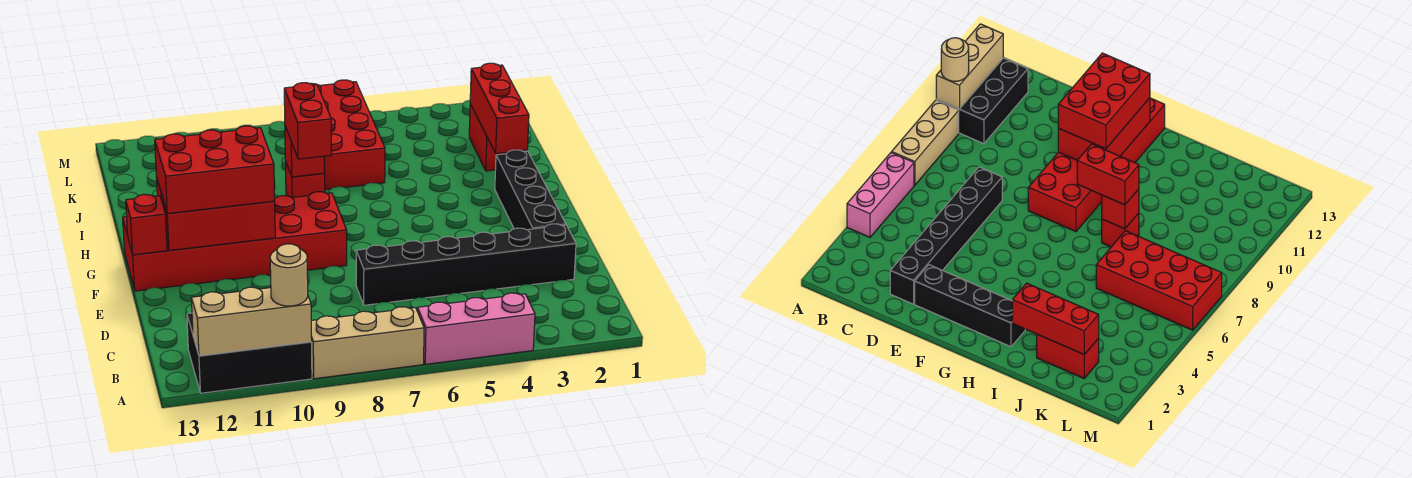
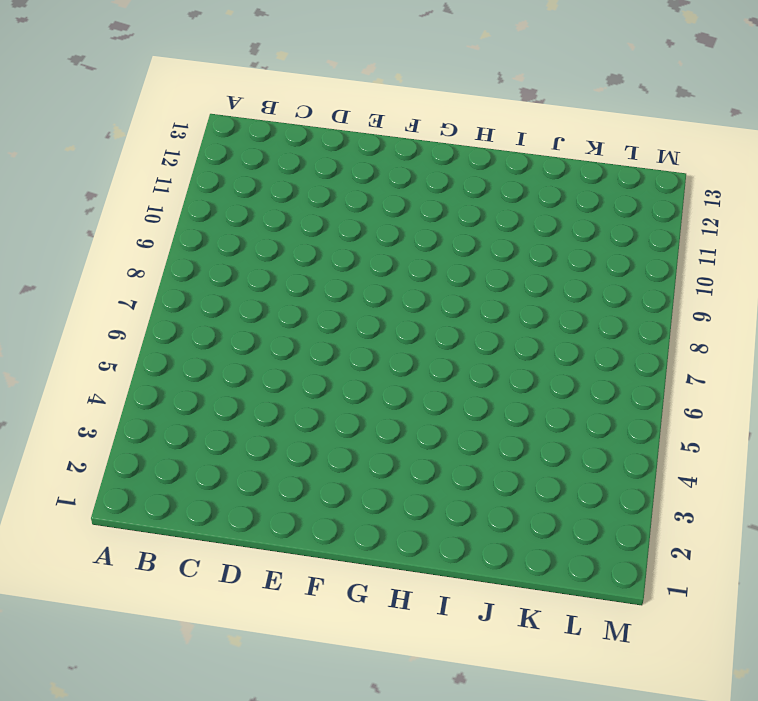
none -> pink brick A4:A6 level 1
none -> tan brick A7:A9 level 1
none -> black brick A10:B12 level 1

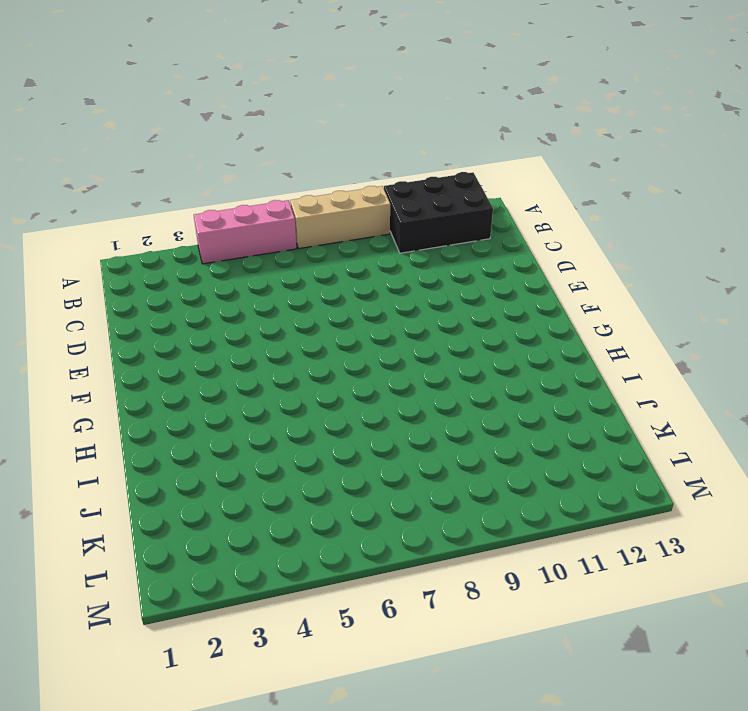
none -> black brick D2:D7 level 1
none -> black brick E2:H2 level 1
none -> red brick F8:G13 level 1

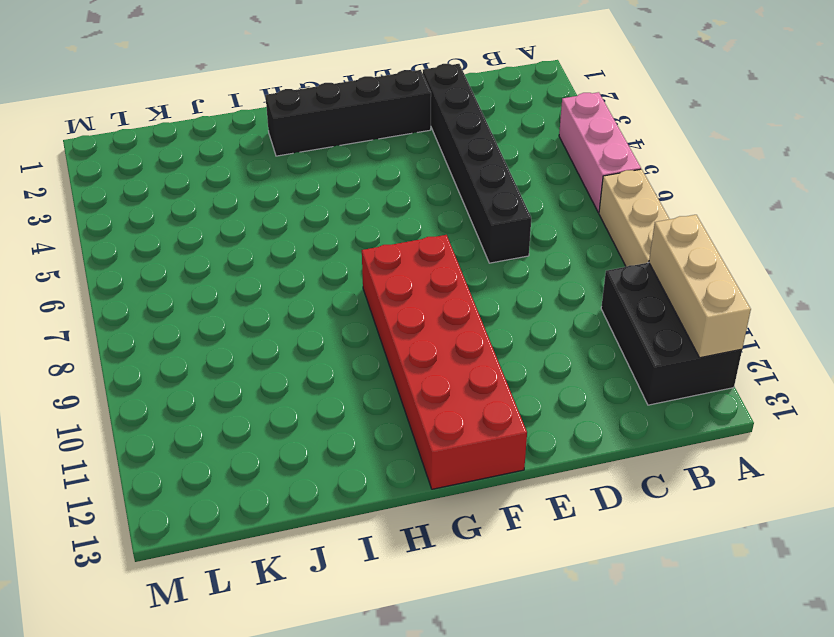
none -> red brick I8 level 1
none -> red brick J2:K2 level 1
none -> red brick J6:M7 level 1

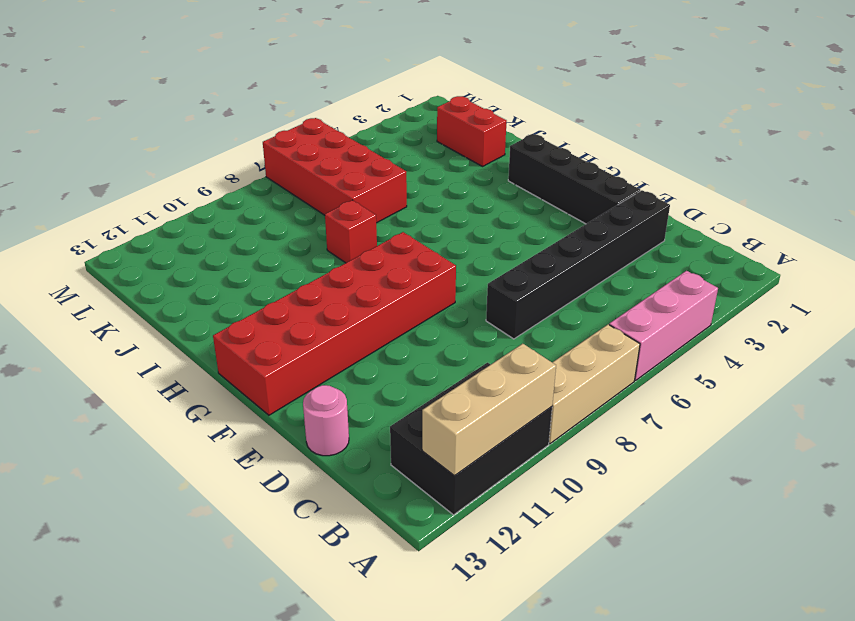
pink round brick D13 level 1 -> none
none -> red brick F10:G12 level 2
none -> red brick F13 level 2
none -> red brick I2:K2 level 2

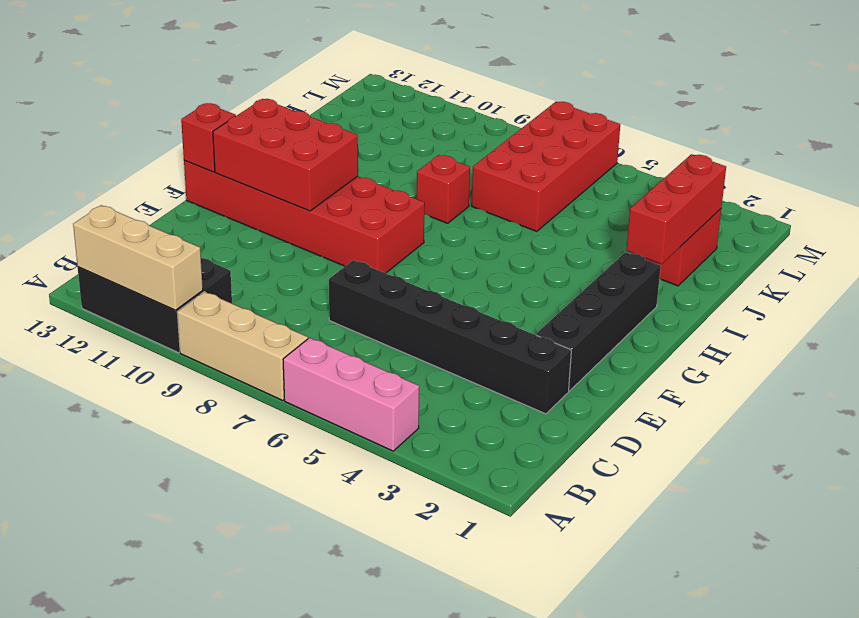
none -> red brick I8 level 2
none -> tan round brick A10 level 3
none -> red brick F10:G12 level 3

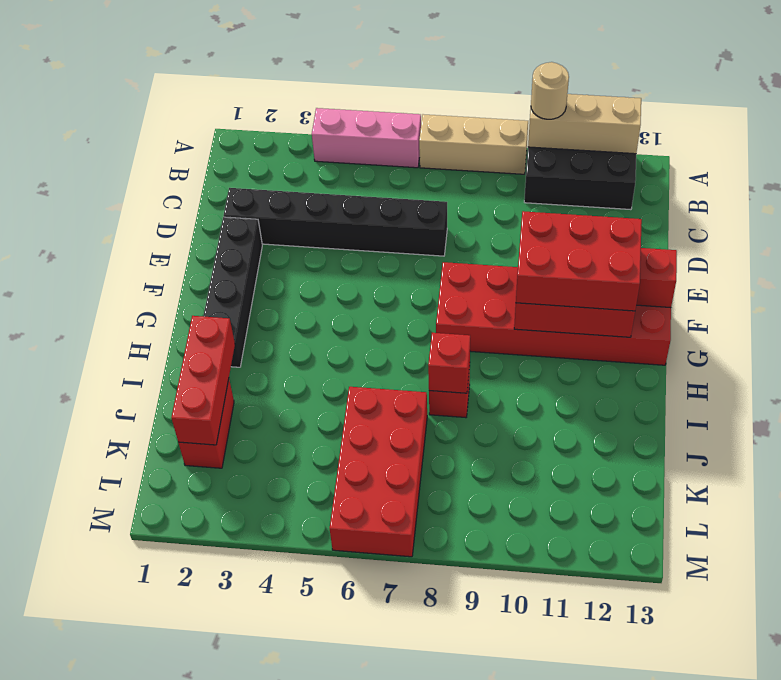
none -> red brick H8:I8 level 3

